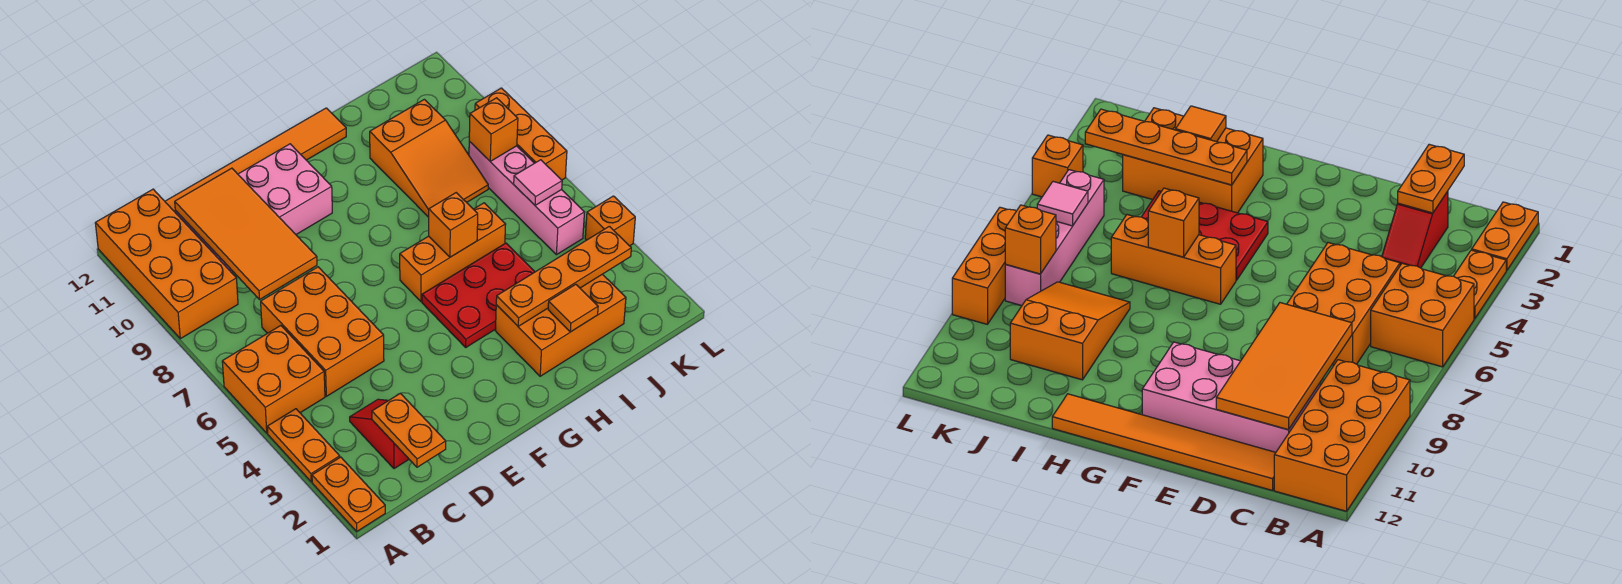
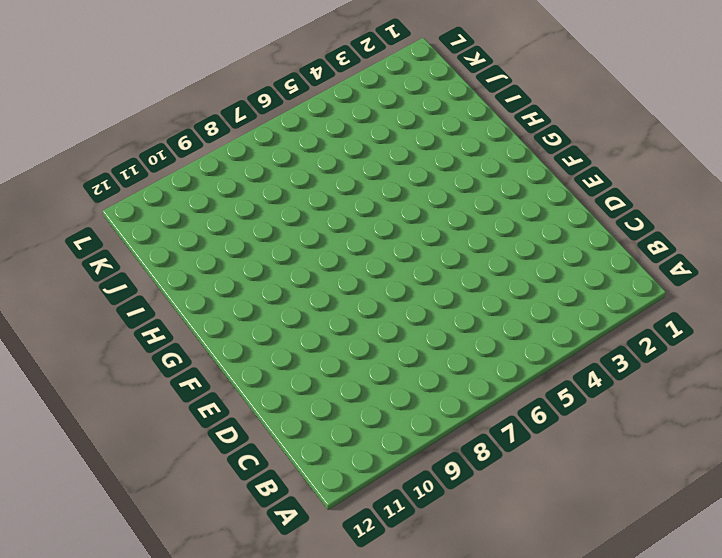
none -> orange plate A1:A2 level 1
none -> orange plate A3:A4 level 1
none -> orange brick A5:B6 level 1

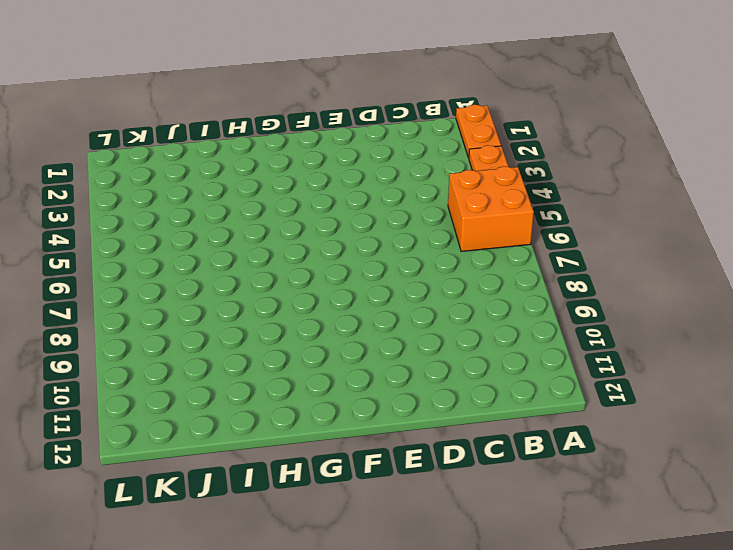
none -> orange brick A9:B12 level 1
none -> red slope C2:C3 level 1 top 2
none -> orange brick C5:D7 level 1

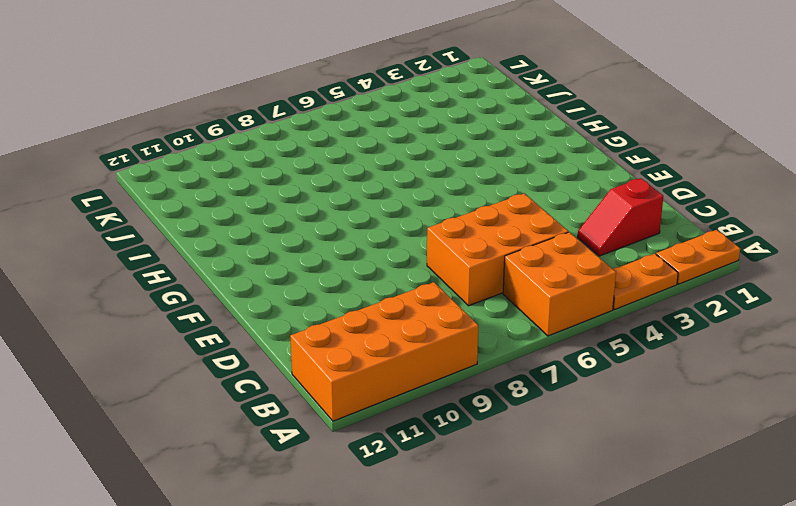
none -> pink brick C10:F11 level 1
none -> orange tile C12:H12 level 1
none -> red plate G4:I5 level 1

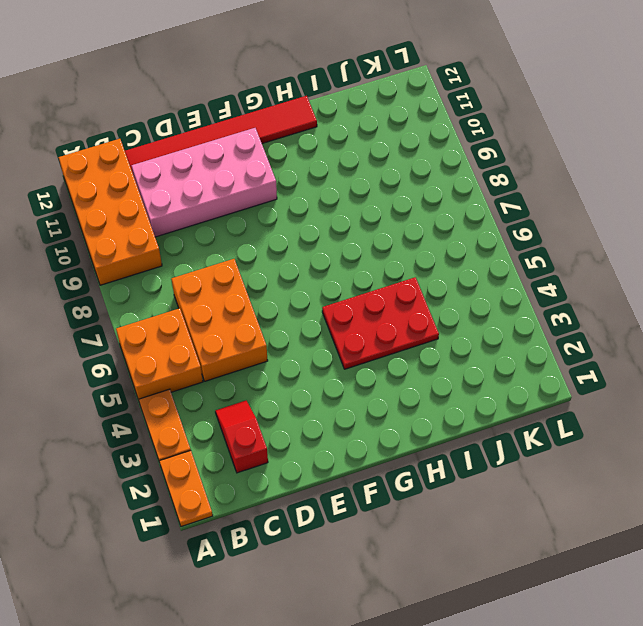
red tile C12:H12 level 1 -> orange tile C12:H12 level 1
none -> orange brick G6:I6 level 1
none -> orange brick H2:J3 level 1
none -> orange slope I8:J10 level 1 top 10

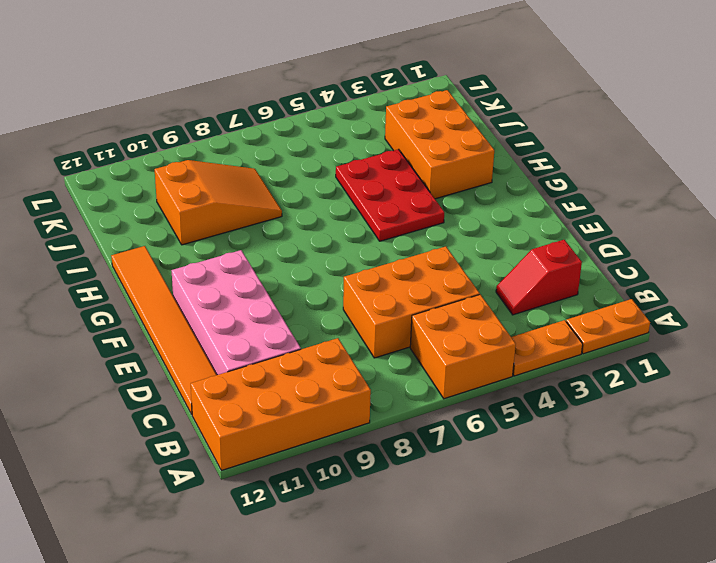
none -> orange brick G6:I6 level 1
none -> pink brick K5:K8 level 1
none -> orange brick L4 level 1

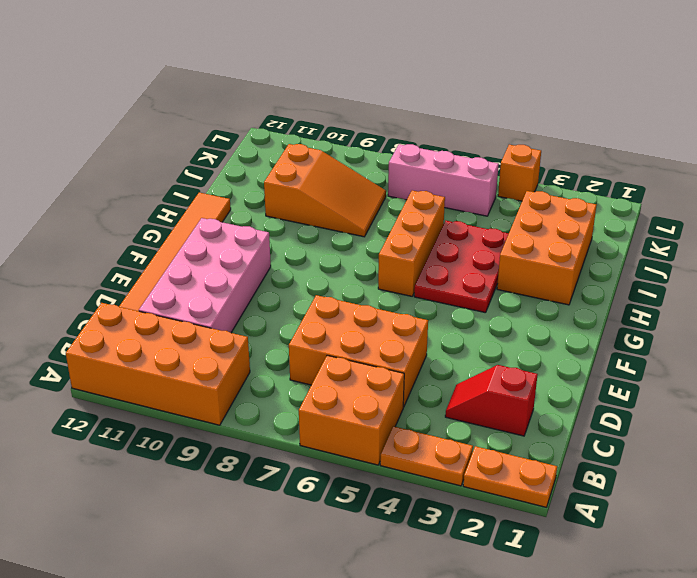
pink brick K5:K7 level 1 -> pink brick K5:K8 level 1
none -> orange brick L7:L9 level 1
none -> orange plate C1:C2 level 2
none -> orange tile C8:D11 level 2

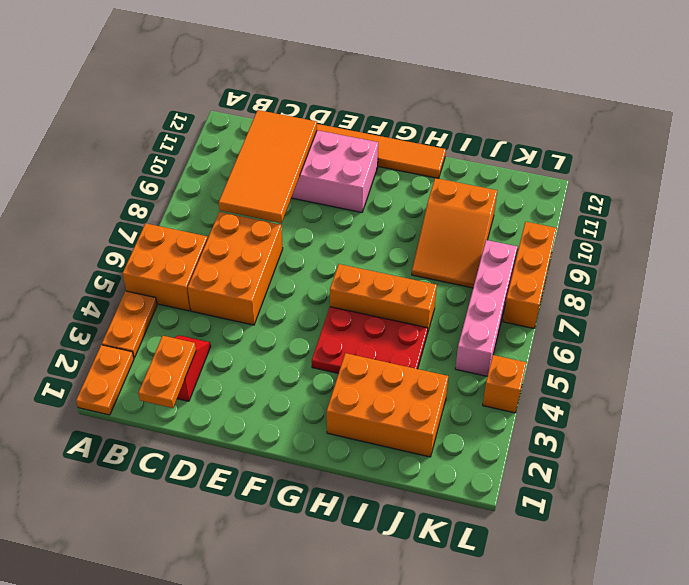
none -> orange brick A9:B12 level 1
none -> orange plate H3:K3 level 2
none -> orange brick H6 level 2

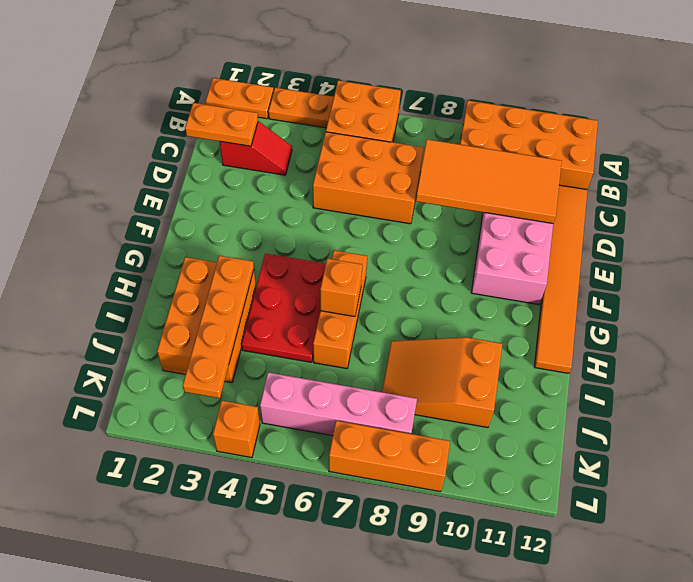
none -> orange tile I2 level 2
none -> pink tile K6 level 2
none -> orange brick K8 level 2

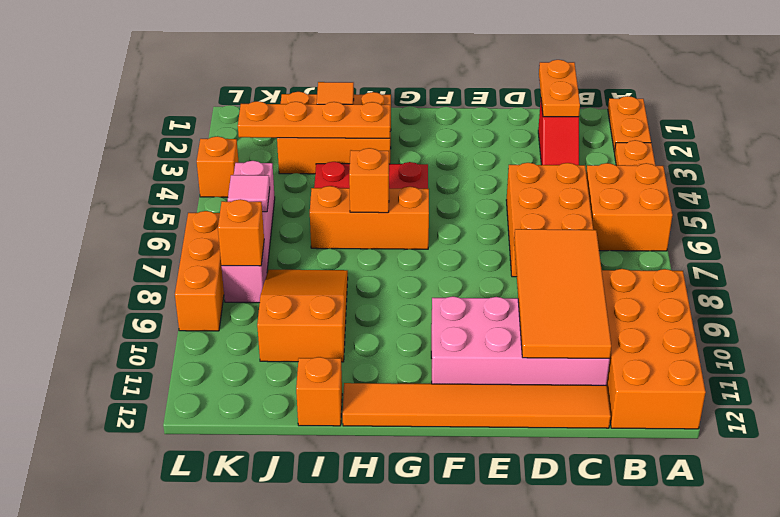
orange brick I12 level 1 -> none

